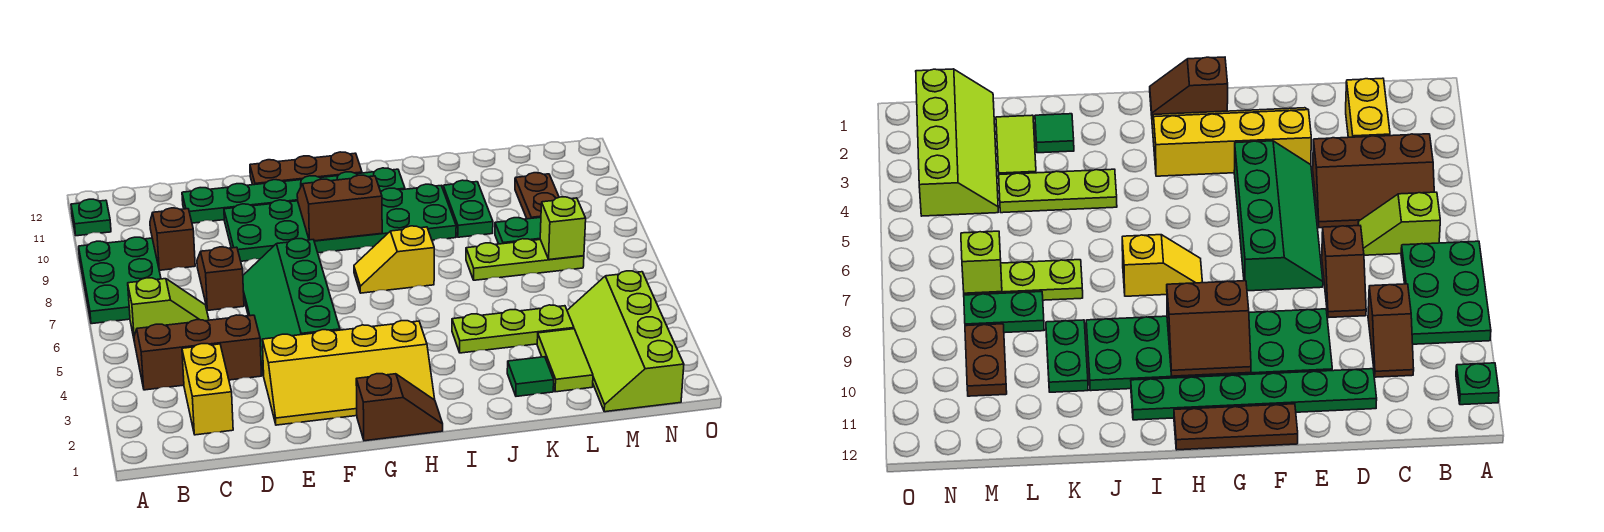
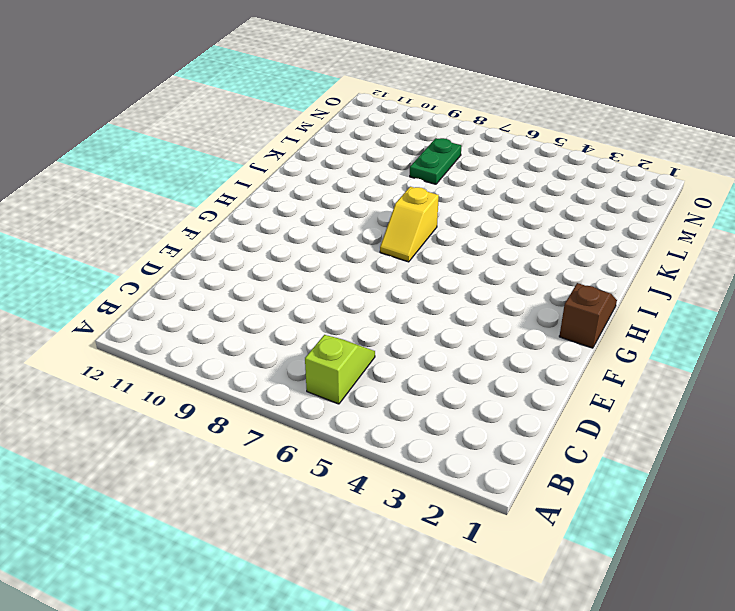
none -> green plate A7:B9 level 1
none -> green plate A11 level 1
none -> brown slope B4:D5 level 1 top 4

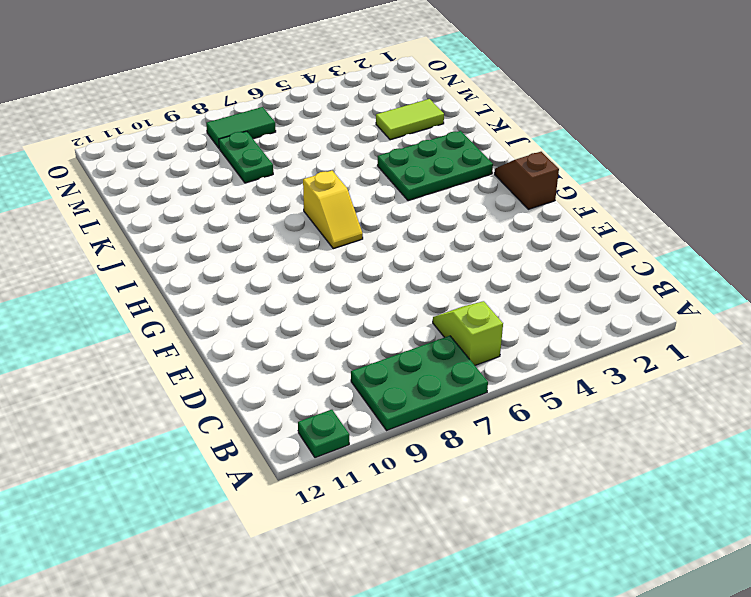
green plate I2:J4 level 1 -> lime plate J4:L4 level 1
green tile N7:N8 level 1 -> none
none -> brown slope B4:D5 level 1 top 4
none -> yellow brick C2:C3 level 1
none -> brown slope C9:C10 level 1 top 9

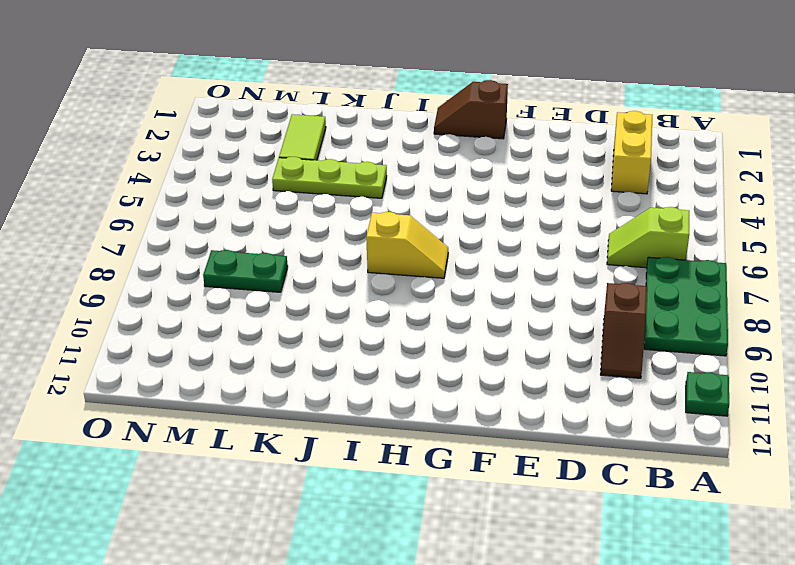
none -> brown slope B4:D5 level 1 top 4
none -> brown slope D7:D8 level 1 top 7
none -> green plate D11:I11 level 1

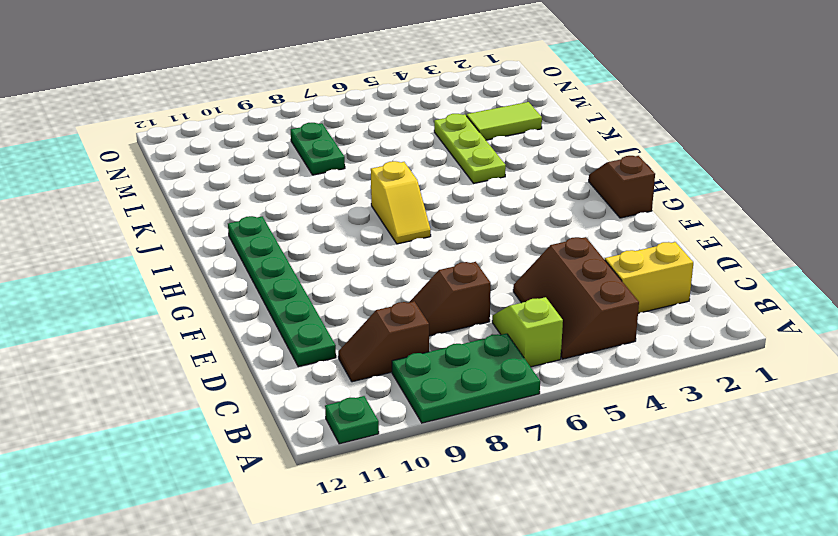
none -> yellow slope E2:H3 level 1 top 3
none -> green slope E4:F7 level 1 top F
none -> green plate E9:J10 level 1

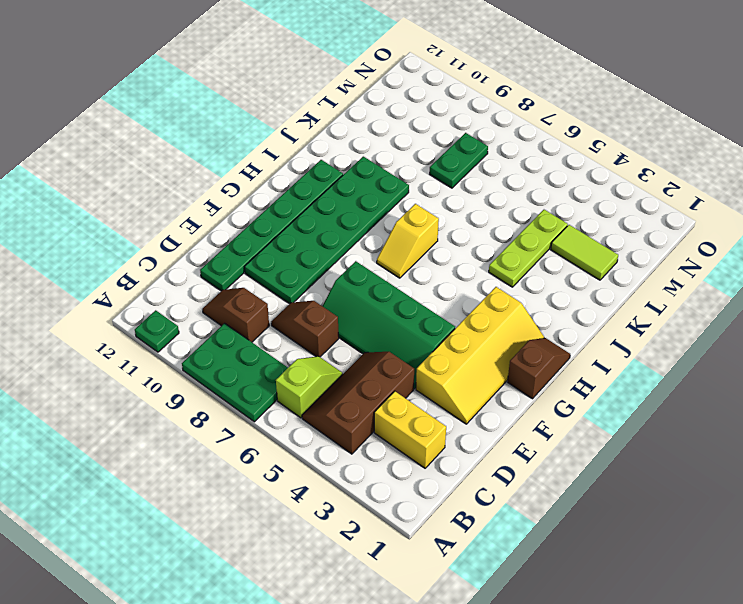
none -> brown plate F12:H12 level 1
none -> green tile K2 level 1
none -> lime plate K7:M7 level 1

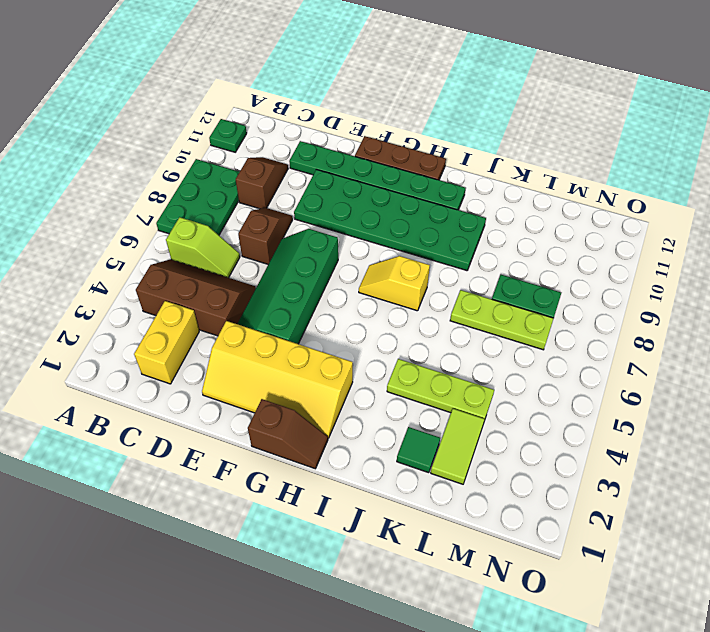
none -> green plate K9:K10 level 1
none -> lime slope M1:N4 level 1 top N
none -> brown plate M9:M10 level 1

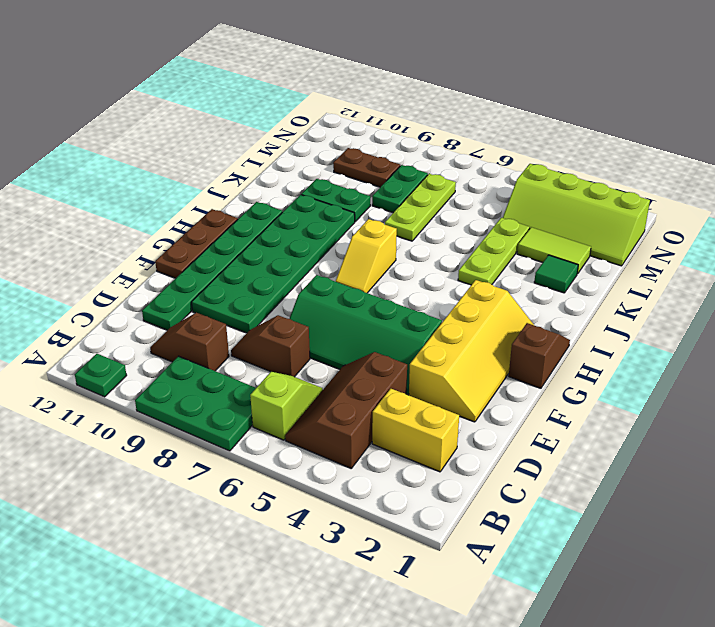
none -> brown slope G9:H10 level 2 top 9
none -> lime brick M7 level 2

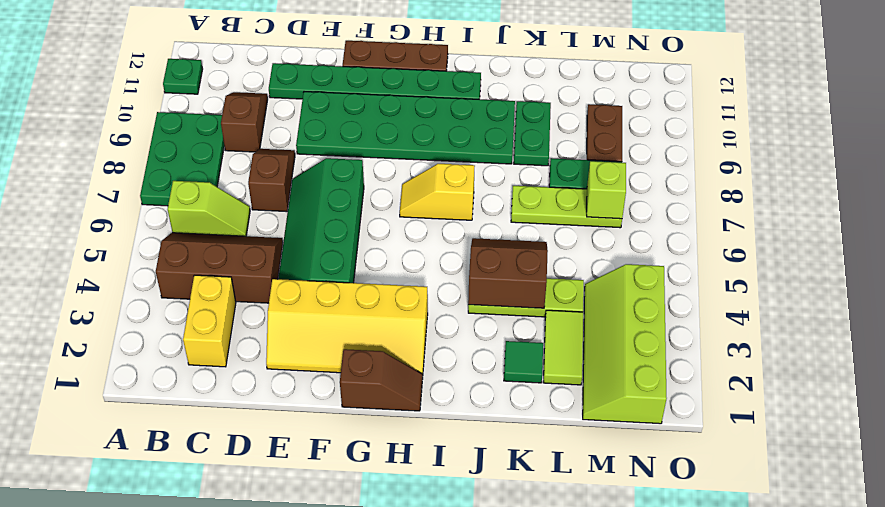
brown slope J4:K5 level 2 top 4 -> brown slope G9:H10 level 2 top 9

